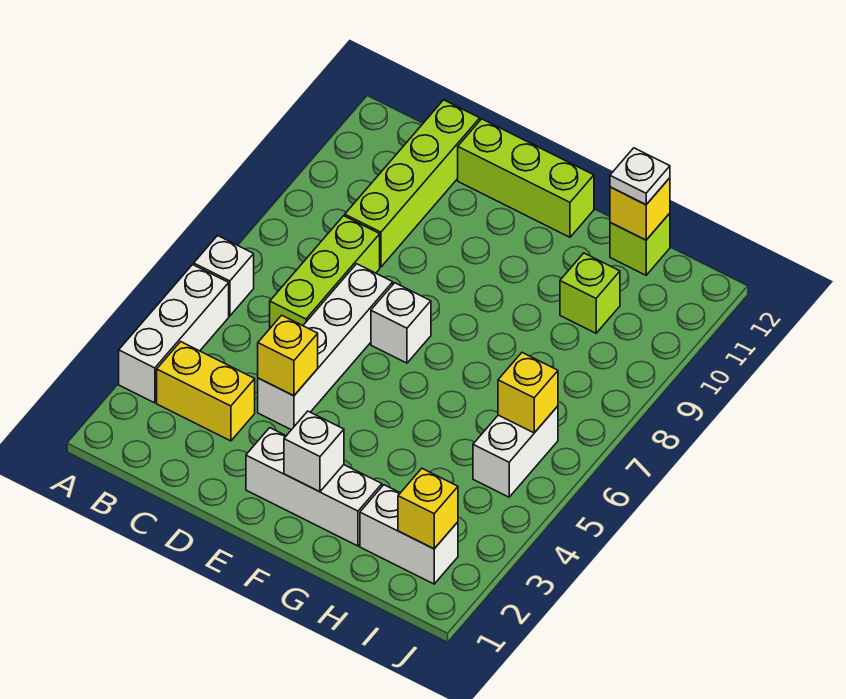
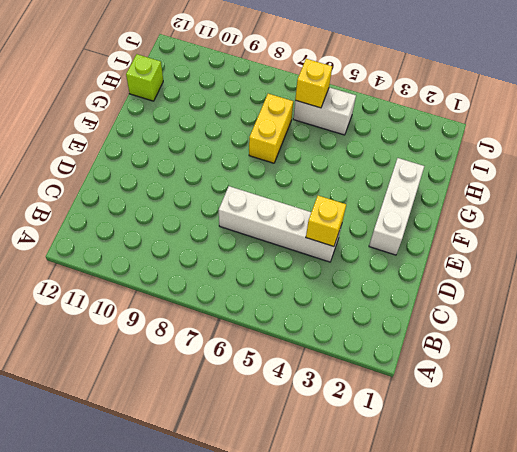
yellow brick G7:H7 level 1 -> yellow brick B3:C3 level 1
none -> white brick A3:A5 level 1
none -> white brick A6 level 1
none -> lime brick C6:C8 level 1

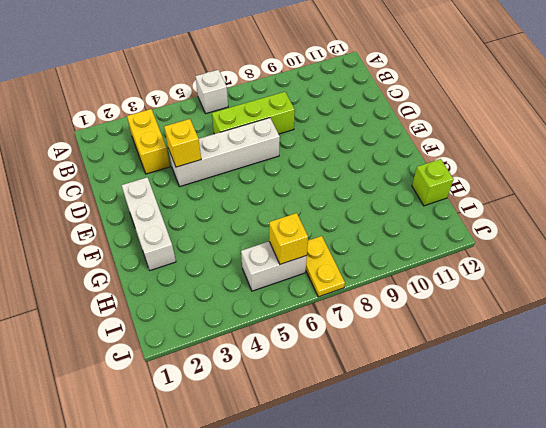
yellow plate I7:J7 level 1 -> none
none -> white brick A3:A5 level 1
none -> lime brick C9:C12 level 1
none -> lime brick D12:F12 level 1

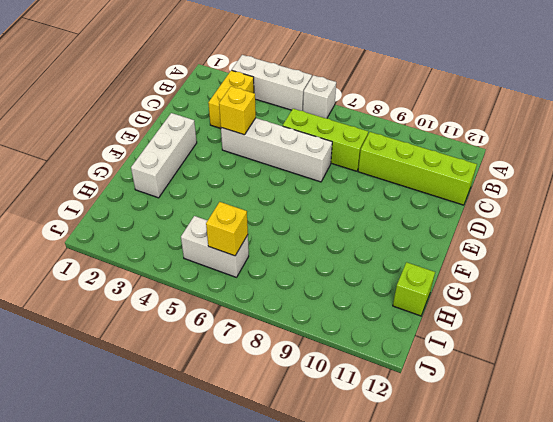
none -> lime brick D12:F12 level 1
none -> white brick E7 level 1
none -> white brick H2:I2 level 1

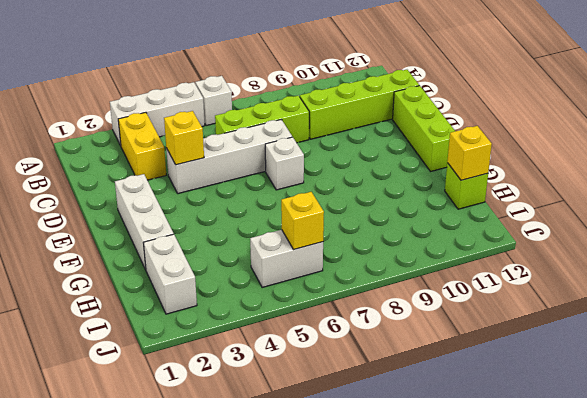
none -> lime brick H10 level 1
none -> white brick F2 level 2
none -> yellow brick I2 level 2

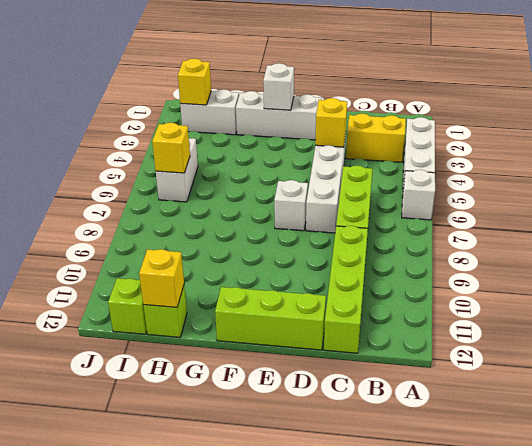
lime brick I12 level 1 -> lime brick H10 level 1
none -> white plate H12 level 3

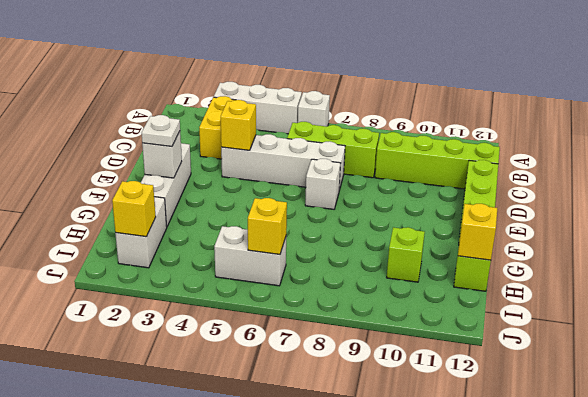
white plate F2 level 3 -> white plate H12 level 3

